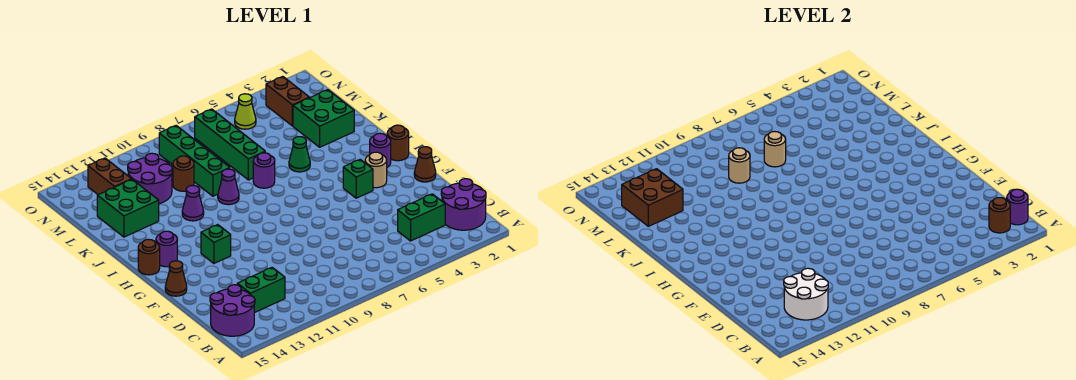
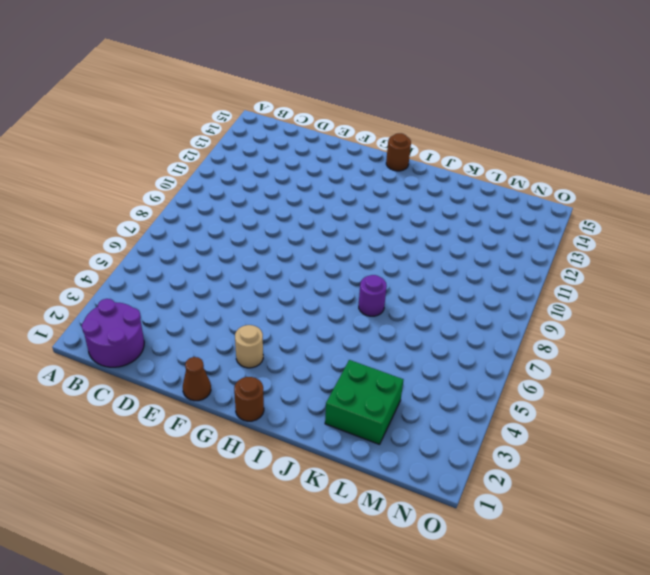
none -> purple round brick B14:C15 level 1
none -> green brick C3:C4 level 1
none -> green brick C12:C13 level 1
none -> brown cone F15 level 1

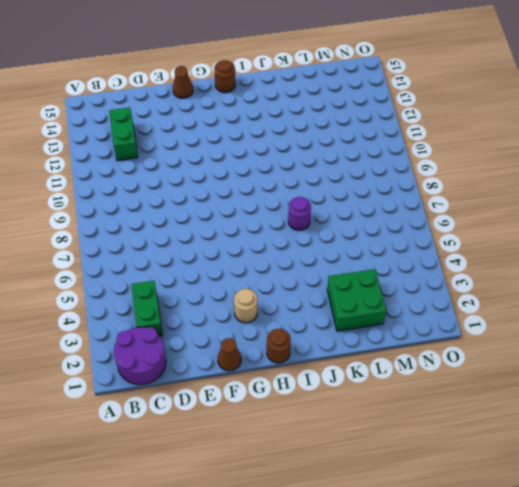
none -> purple round brick B14:C15 level 1
none -> green brick G4 level 1
none -> green brick G12 level 1
none -> purple round brick H2 level 1

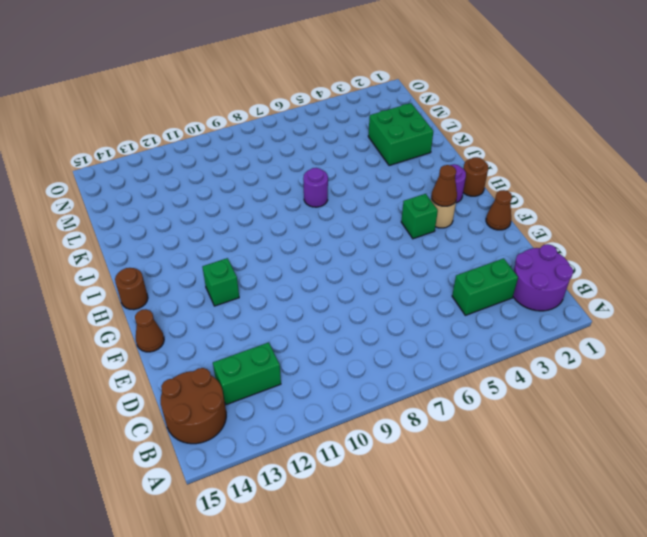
brown round brick B14:C15 level 1 -> purple round brick B14:C15 level 1
brown cone G3 level 2 -> none
none -> purple round brick H14 level 1
none -> green cone J5 level 1
none -> purple cone J9 level 1
none -> purple cone J11 level 1

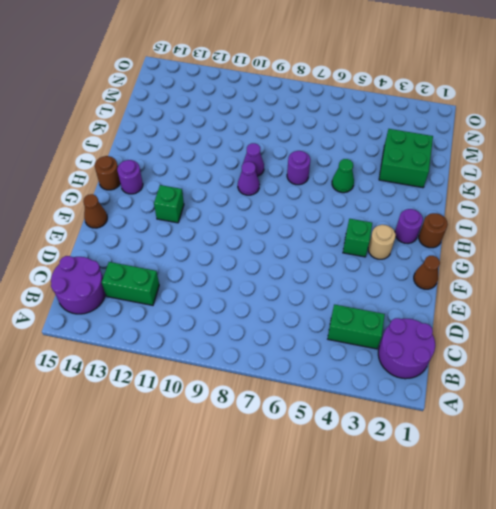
purple cone I9 level 1 -> purple cone J11 level 1
none -> green brick K7:N7 level 1
none -> green brick K9:N9 level 1
none -> green brick K13:L14 level 1
none -> brown round brick L10 level 1

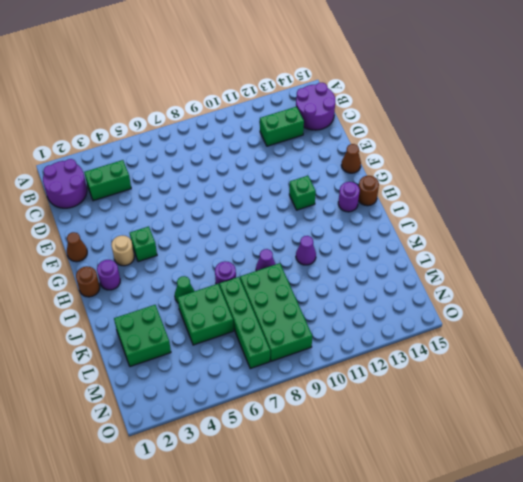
green brick K5:L6 level 1 -> green brick K13:L14 level 1
green brick K8:N9 level 1 -> green brick K9:N9 level 1
none -> brown round brick L10 level 1
none -> purple round brick L11:M12 level 1
none -> brown brick M3:N3 level 1
none -> brown brick M13:N13 level 1

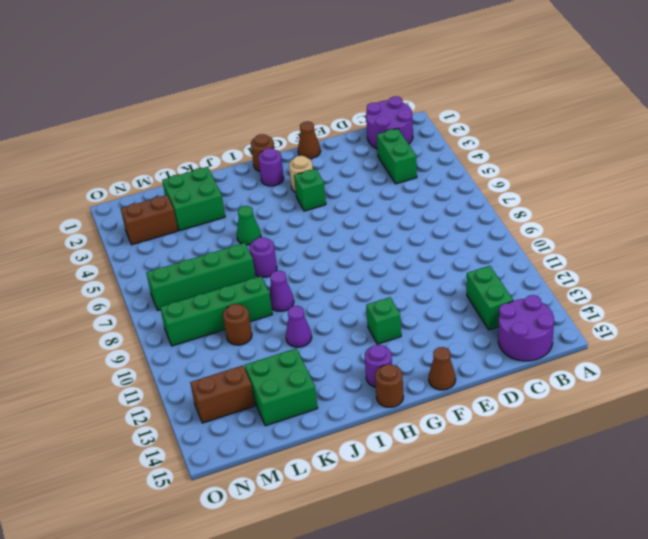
none -> purple round brick L11:M12 level 1
none -> lime cone N5 level 1
none -> purple round brick B1 level 2
none -> brown round brick B2 level 2

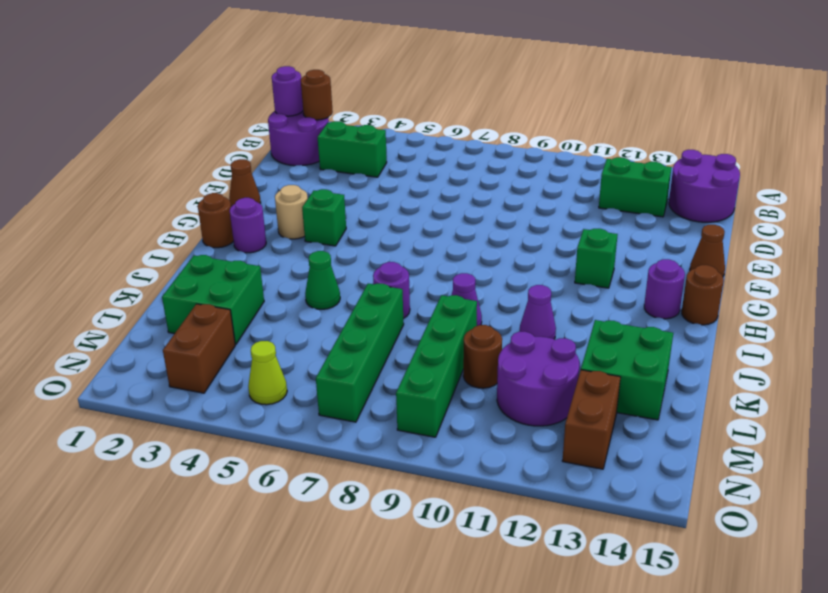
none -> white round brick B12:C13 level 2
none -> tan round brick L7 level 2
none -> tan round brick L9 level 2
none -> brown brick L13:M14 level 2

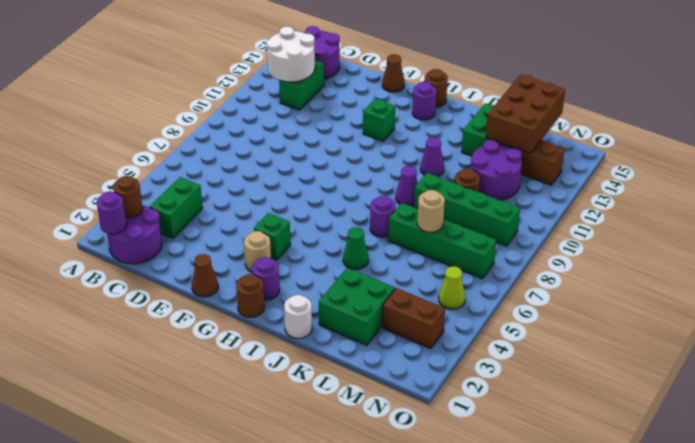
white round brick J1 level 1 -> none
brown brick L13:M15 level 2 -> brown brick L13:M14 level 2
none -> tan round brick L9 level 2

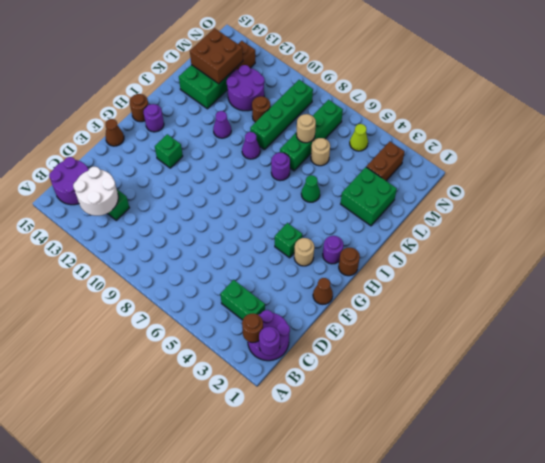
tan round brick L6 level 1 -> tan round brick L9 level 2

